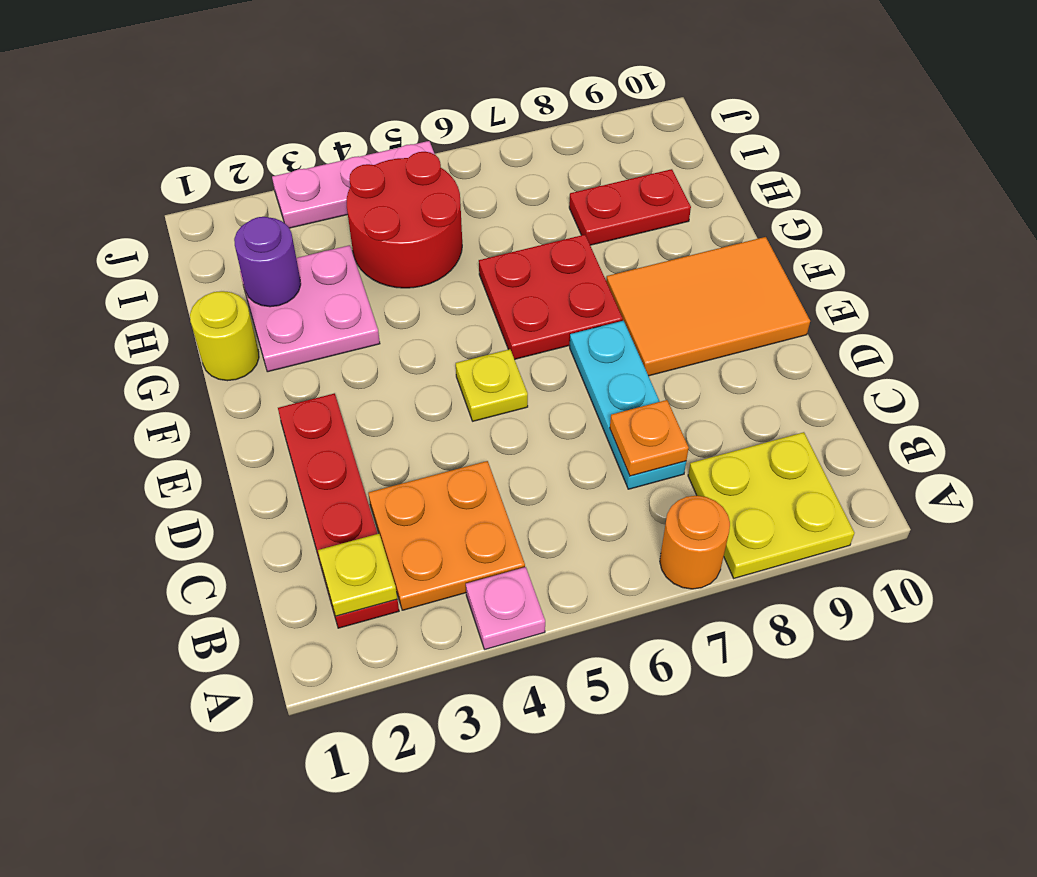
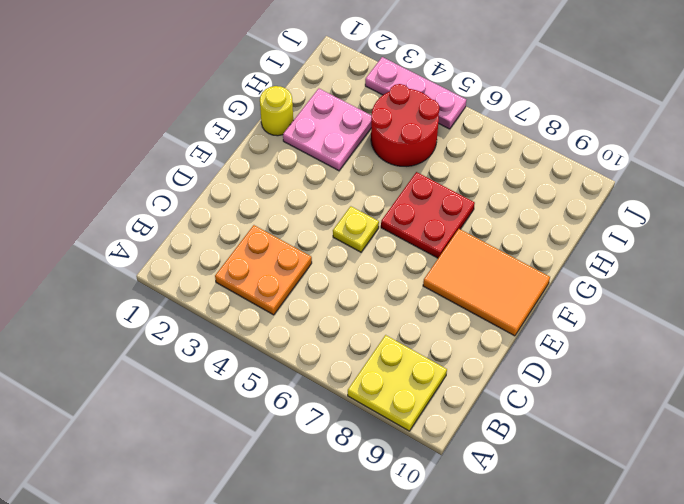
none -> pink plate A4 level 1
none -> orange round brick A7 level 1
none -> red plate B2:E2 level 1

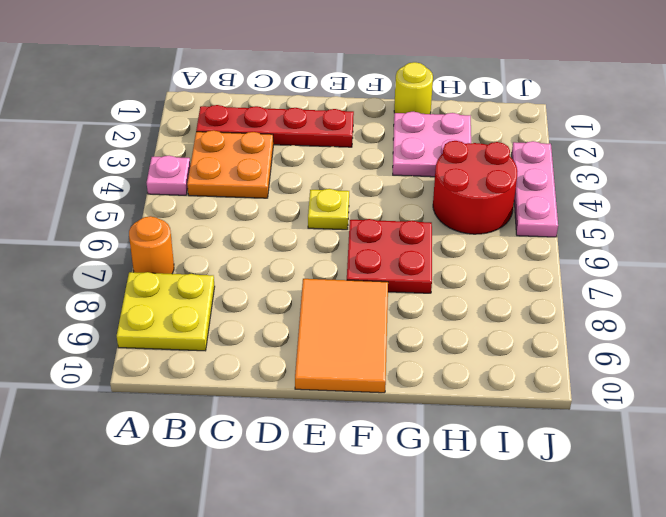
none -> cyan plate C7:E7 level 1
none -> red plate H8:H9 level 1
none -> yellow plate B2 level 2

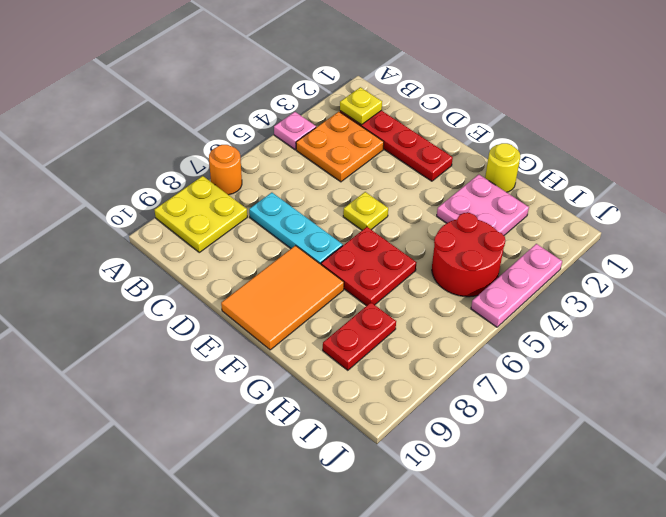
none -> orange plate C7 level 2
none -> purple round brick H2 level 2

